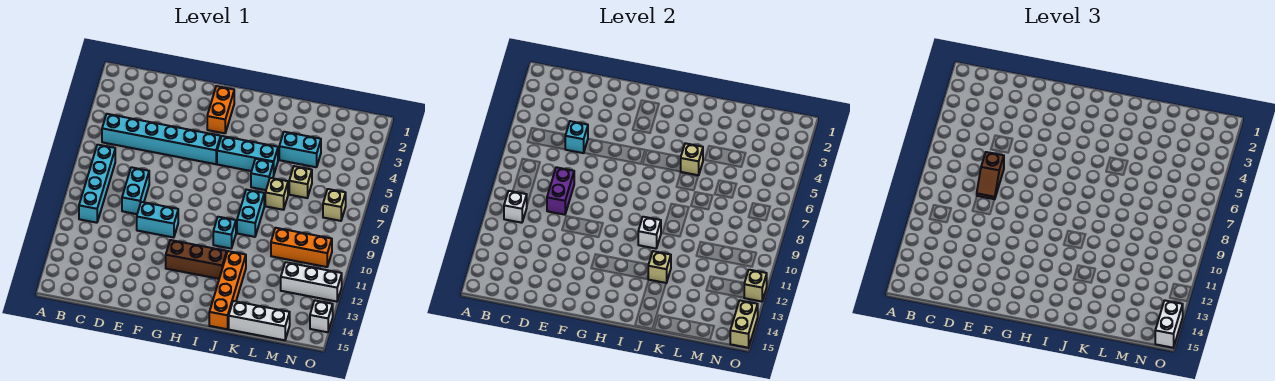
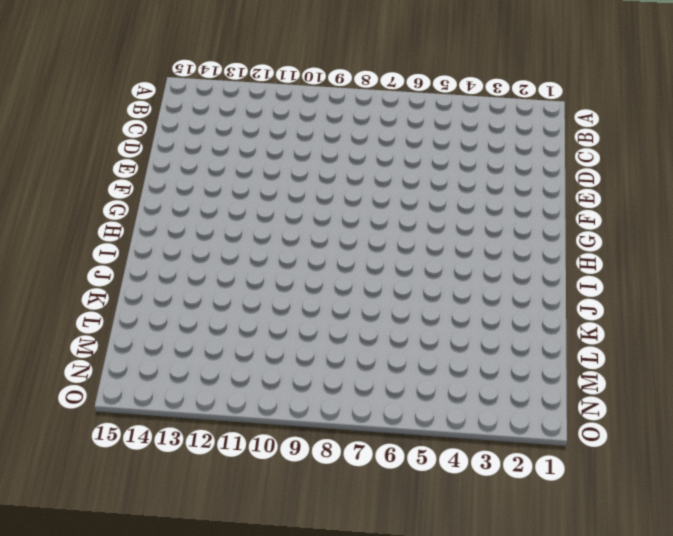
none -> cyan brick B5:G5 level 1
none -> cyan brick B7:B10 level 1
none -> cyan brick D8:D9 level 1

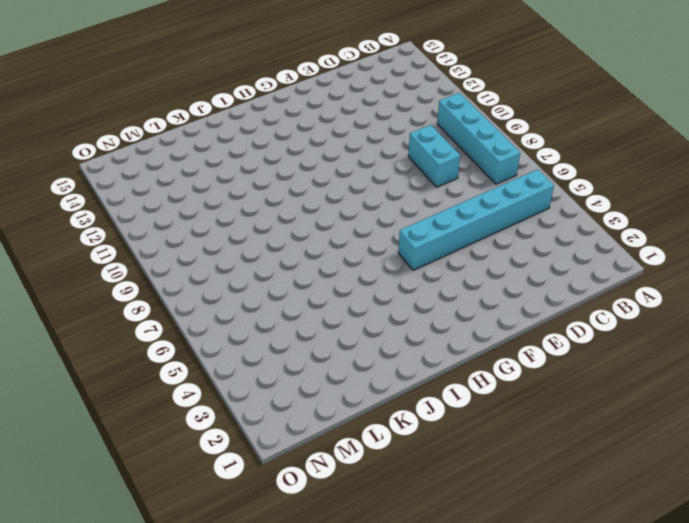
none -> cyan brick E10:F10 level 1
none -> orange brick G2:G3 level 1
none -> brown brick G12:I12 level 1

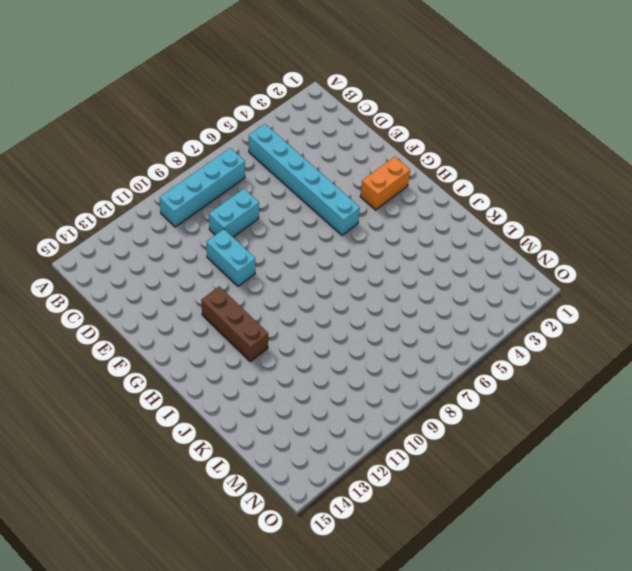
none -> cyan brick H5:J5 level 1
none -> cyan brick I10 level 1
none -> cyan brick J6 level 1

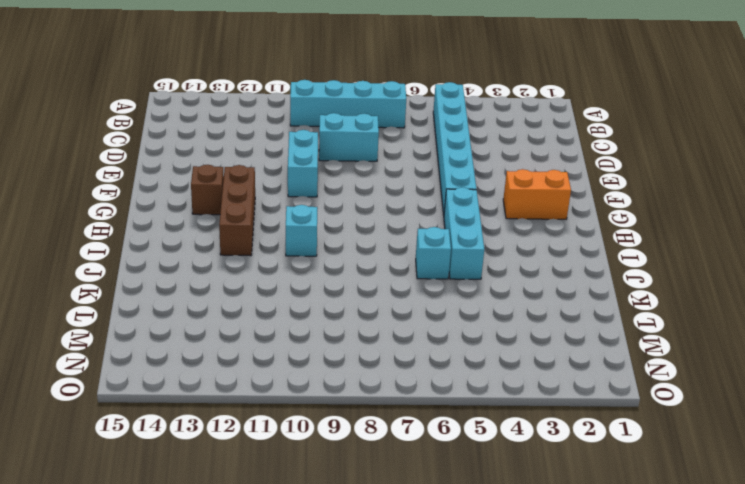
brown brick G13 level 1 -> none
none -> cyan brick J8:J9 level 1
none -> orange brick J12:J15 level 1
none -> cyan brick K4:L4 level 1

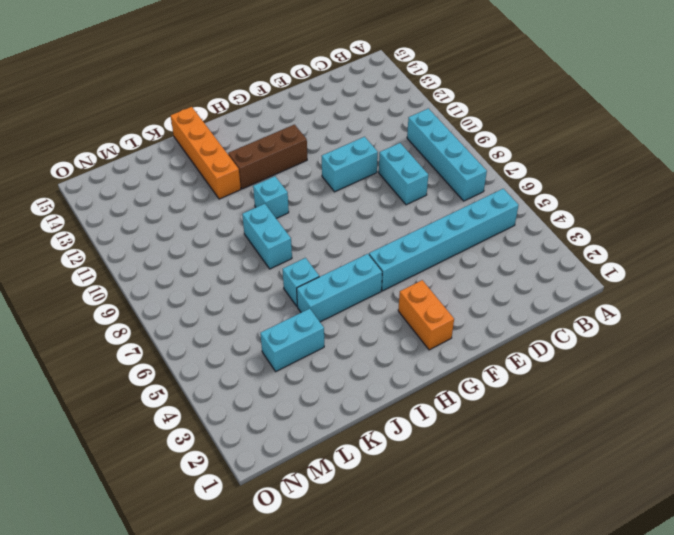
none -> tan brick K7 level 1
none -> white brick K15:M15 level 1
none -> tan brick L6 level 1

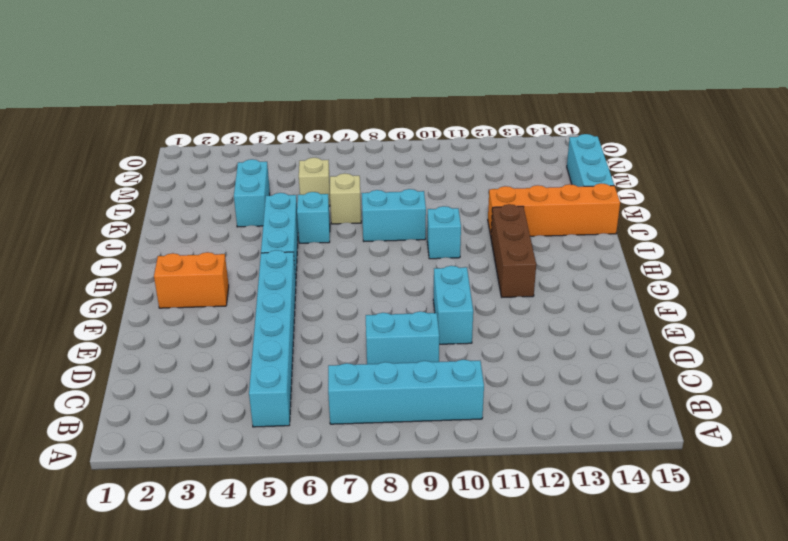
cyan brick K15:M15 level 1 -> white brick K15:M15 level 1
none -> orange brick L10:N10 level 1
none -> white brick M12:O12 level 1
none -> tan brick N7 level 1

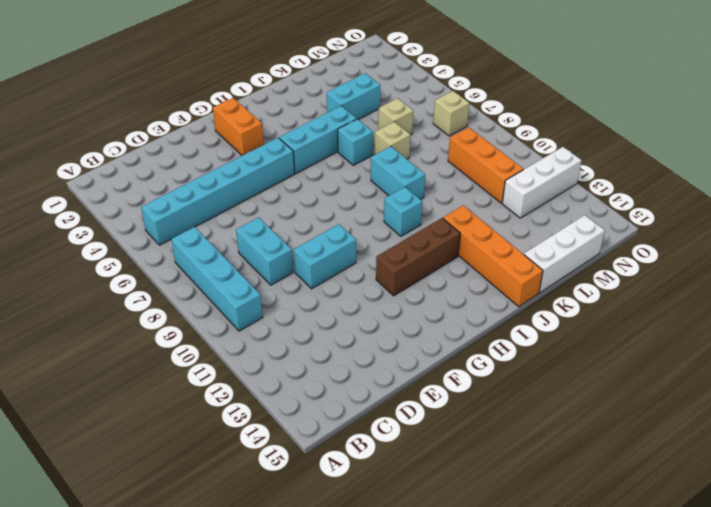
orange brick M9:M11 level 1 -> orange brick L10:N10 level 1
none -> white brick O14 level 1
none -> white brick B10 level 2
none -> cyan brick D5 level 2

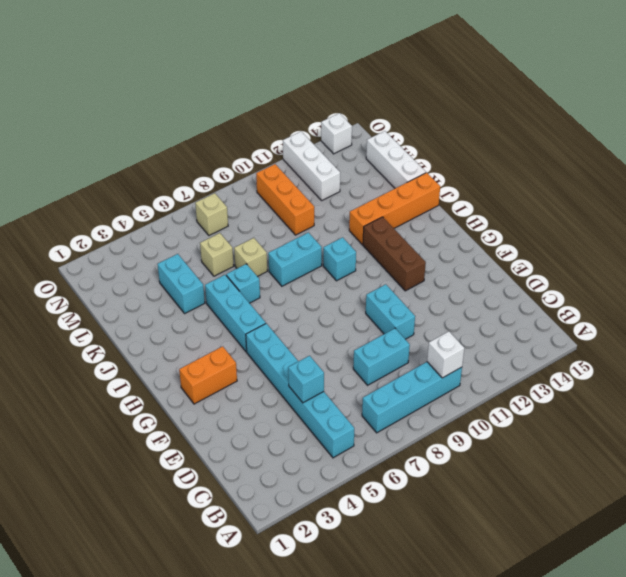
none -> purple brick D8:D9 level 2
none -> white brick I10 level 2
none -> tan brick J5 level 2

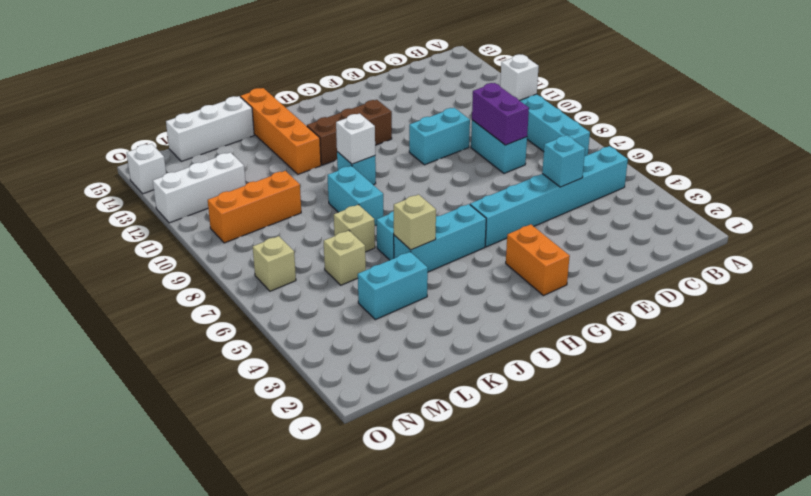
none -> tan brick J12 level 2
none -> tan brick O12 level 2
none -> tan brick O14:O15 level 2

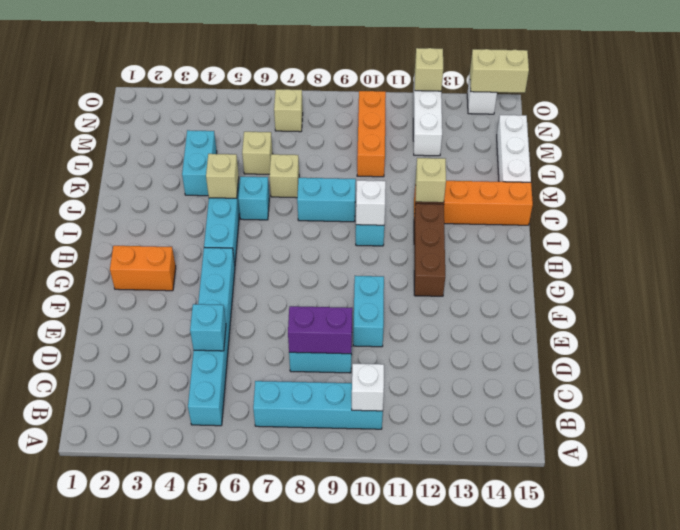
none -> brown slope D7:D8 level 3 top 7
none -> white brick O14:O15 level 3

